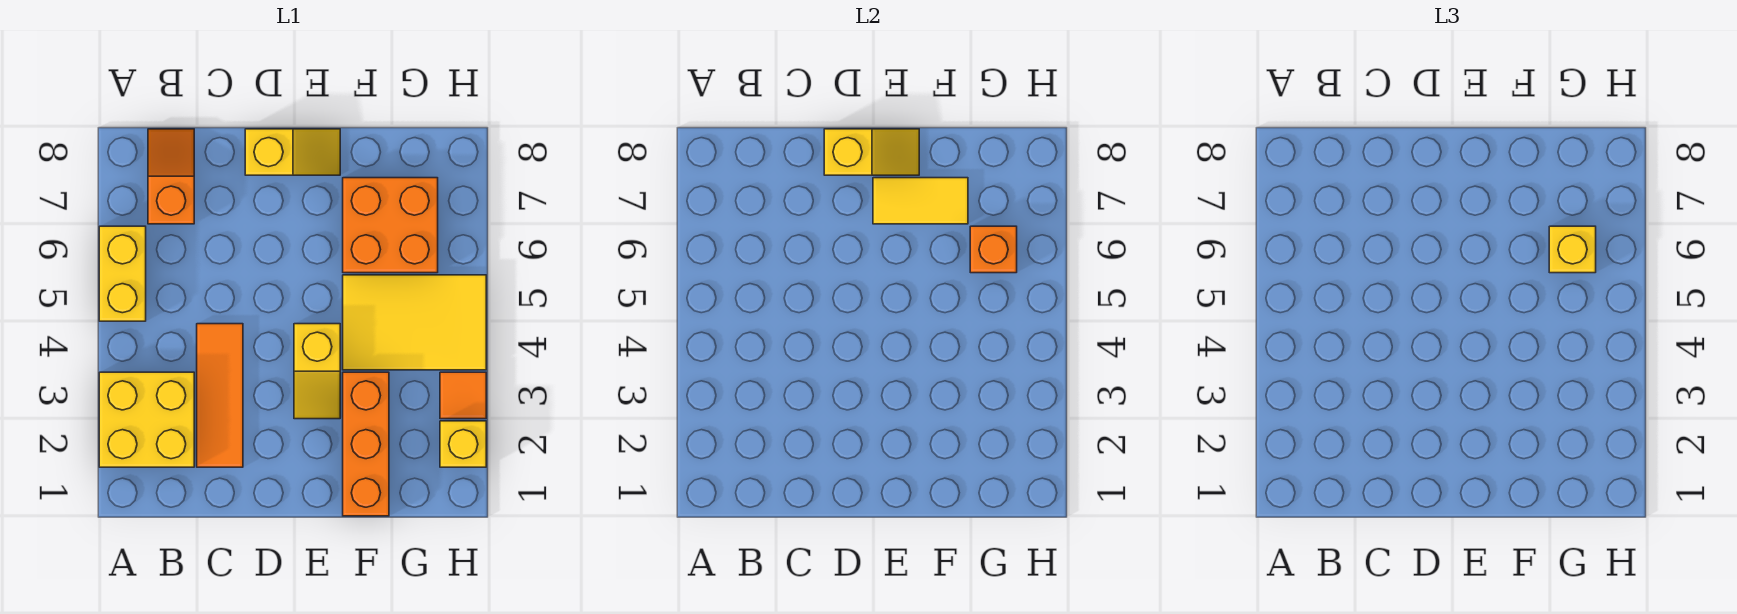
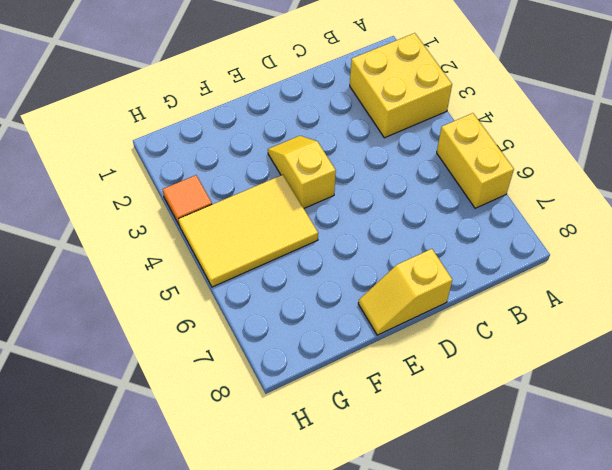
none -> orange slope B7:B8 level 1 top 7
none -> orange tile C2:C4 level 1
none -> orange brick F1:F3 level 1

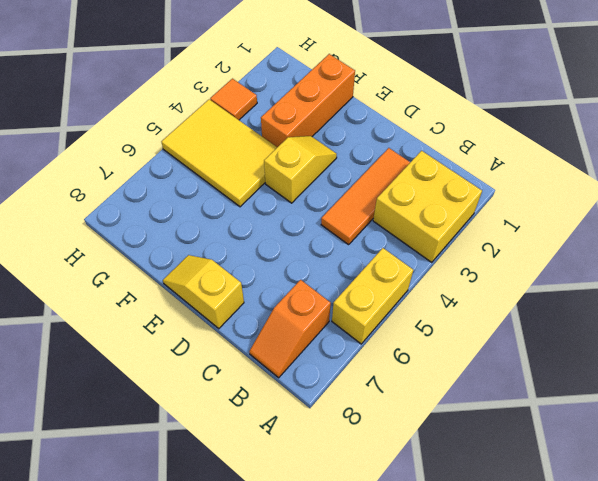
none -> orange brick F6:G7 level 1
none -> yellow brick H2 level 1
none -> yellow slope D8:E8 level 2 top D

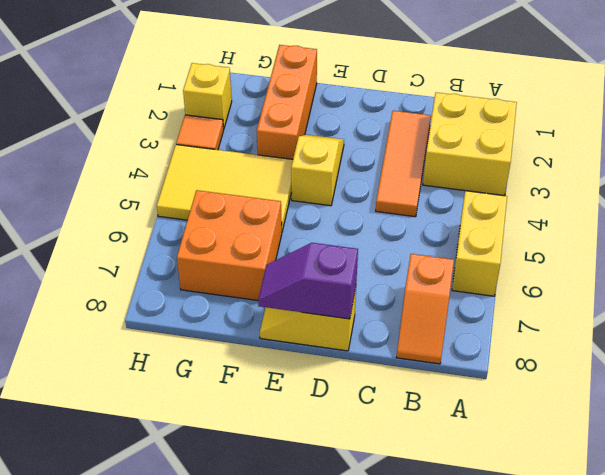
purple slope D8:E8 level 2 top D -> yellow slope D8:E8 level 2 top D
none -> yellow tile E7:F7 level 2
none -> orange brick G6 level 2
none -> yellow brick G6 level 3

